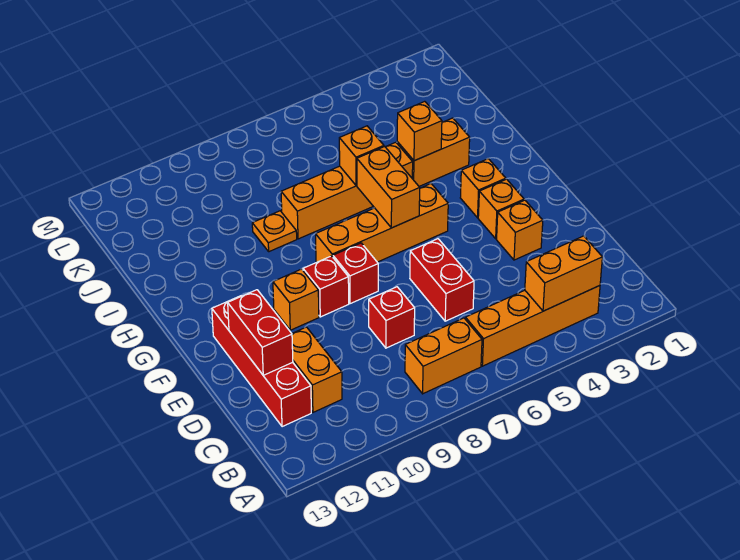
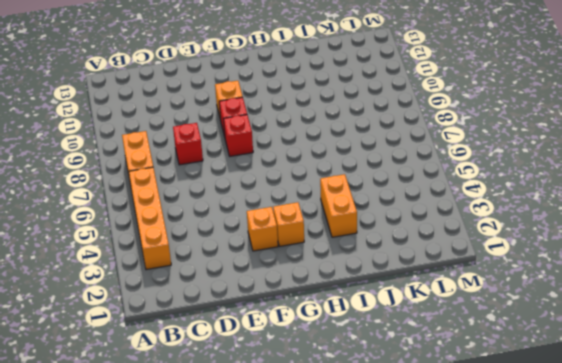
none -> orange brick C11:D11 level 1
none -> red brick C12:F12 level 1
none -> red brick D6:E6 level 1

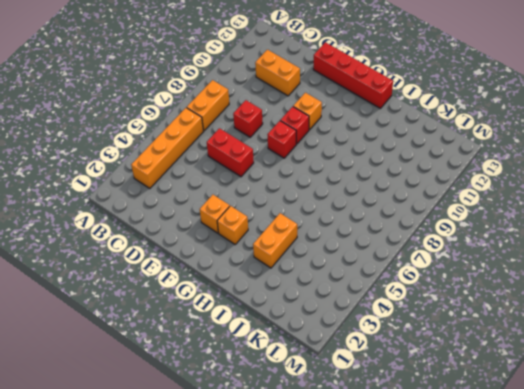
red brick E13:H13 level 1 -> red brick C12:F12 level 1
none -> orange brick E3 level 1
none -> orange brick G5:G8 level 1
none -> orange brick I5:I8 level 1

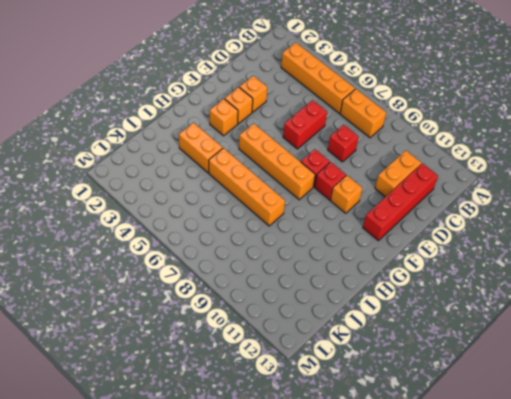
none -> orange plate I9 level 1
none -> orange brick B3:B4 level 2
none -> red brick D12:E12 level 2

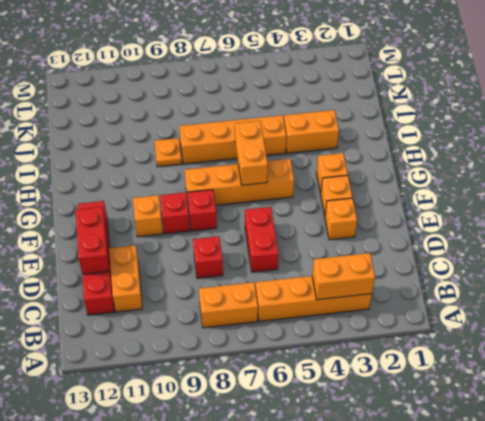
none -> orange brick I4 level 2
none -> orange brick I6 level 2

